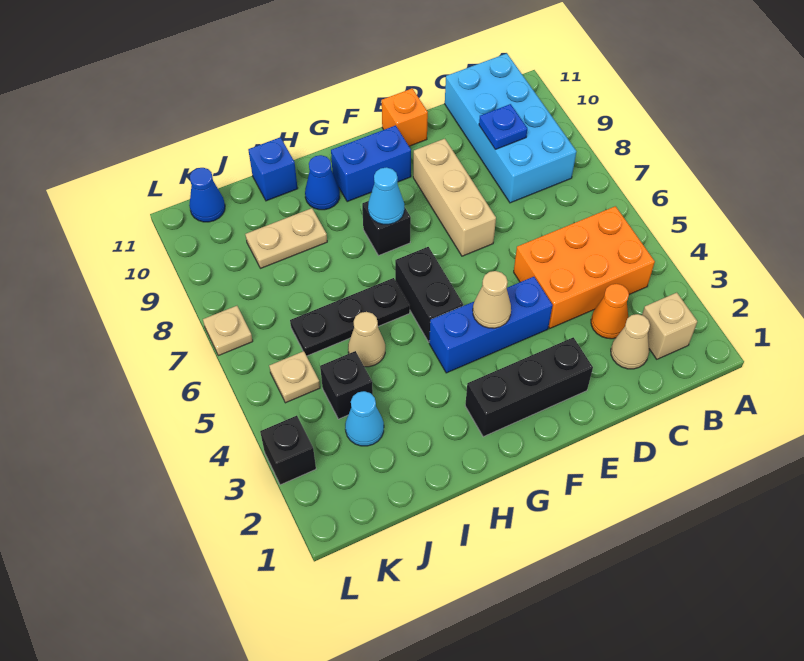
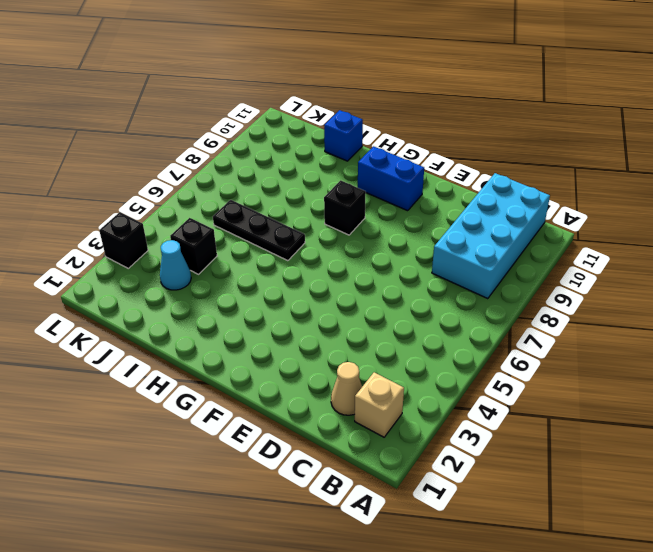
none -> orange brick B4:D5 level 1
none -> orange cone C3 level 1
none -> black brick E2:G2 level 1

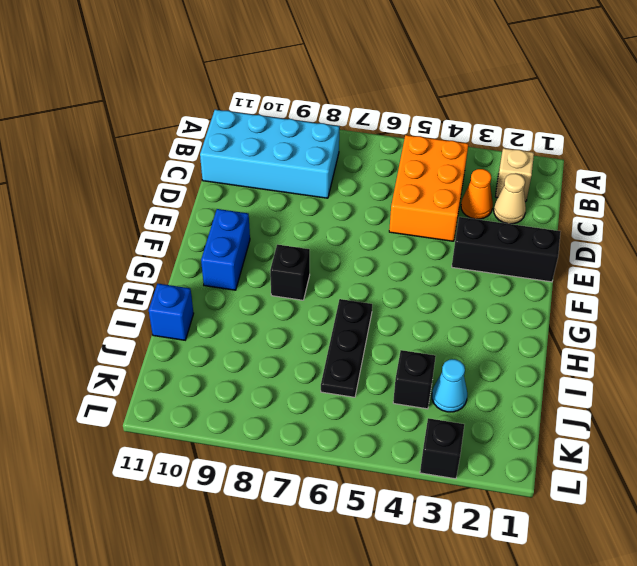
black brick E1:E3 level 1 -> black brick E2:G2 level 1
none -> blue brick E4:G4 level 1
none -> tan brick E7:E9 level 1
none -> orange brick E11 level 1

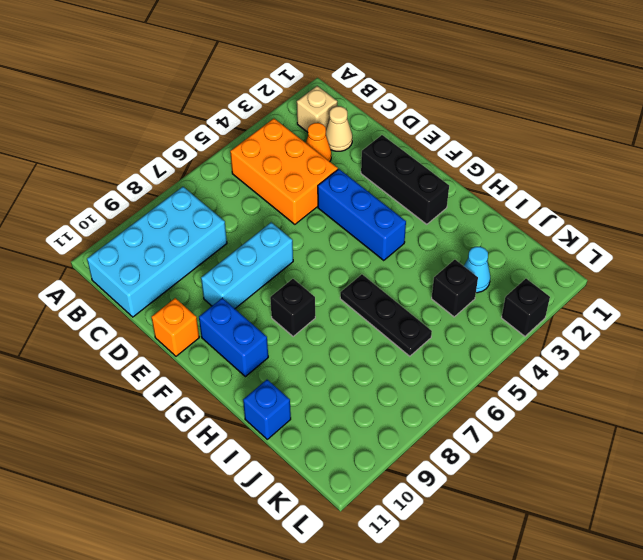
cyan brick E7:E9 level 1 -> tan brick E7:E9 level 1
none -> black brick G5:G6 level 1
none -> blue cone H10 level 1
none -> tan cone I5 level 1

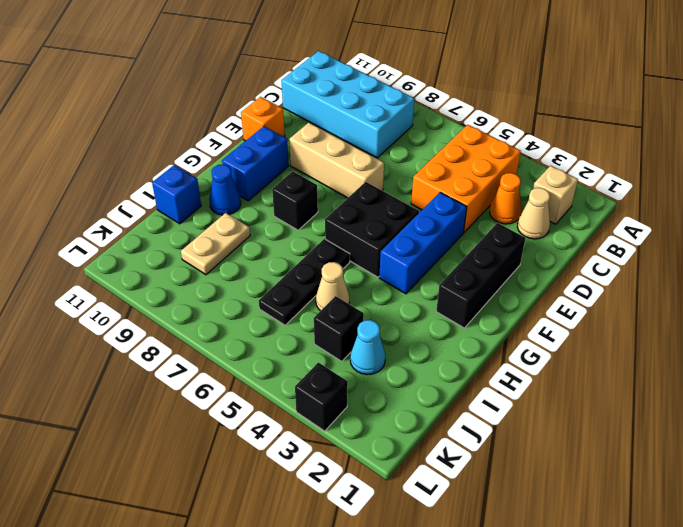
black brick F5:G6 level 1 -> black brick G5:G6 level 1
none -> tan plate K5 level 1
none -> blue cone K11 level 1
none -> tan plate L7 level 1

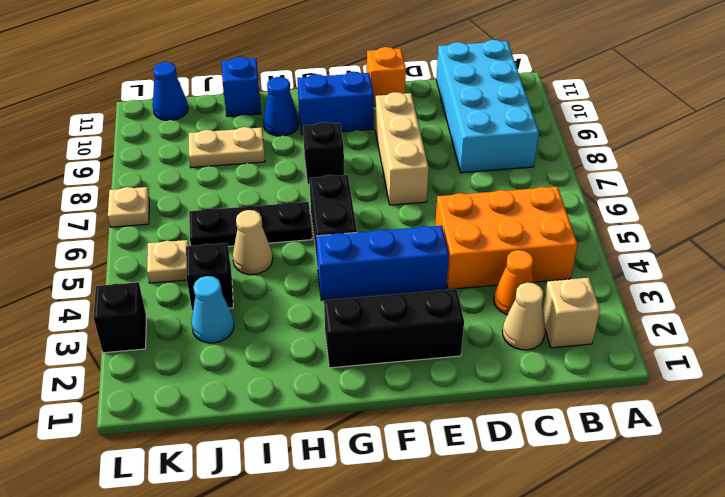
none -> blue plate C9 level 2
none -> tan cone F4 level 2
none -> cyan cone G8 level 2

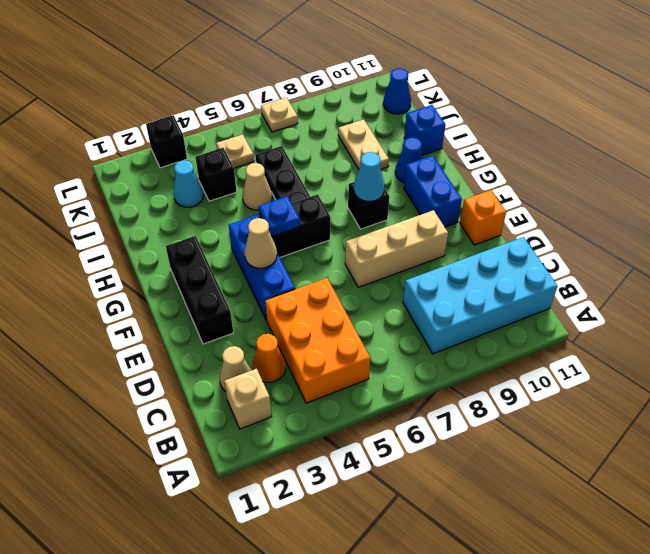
blue plate G5 level 2 -> blue plate C9 level 2

